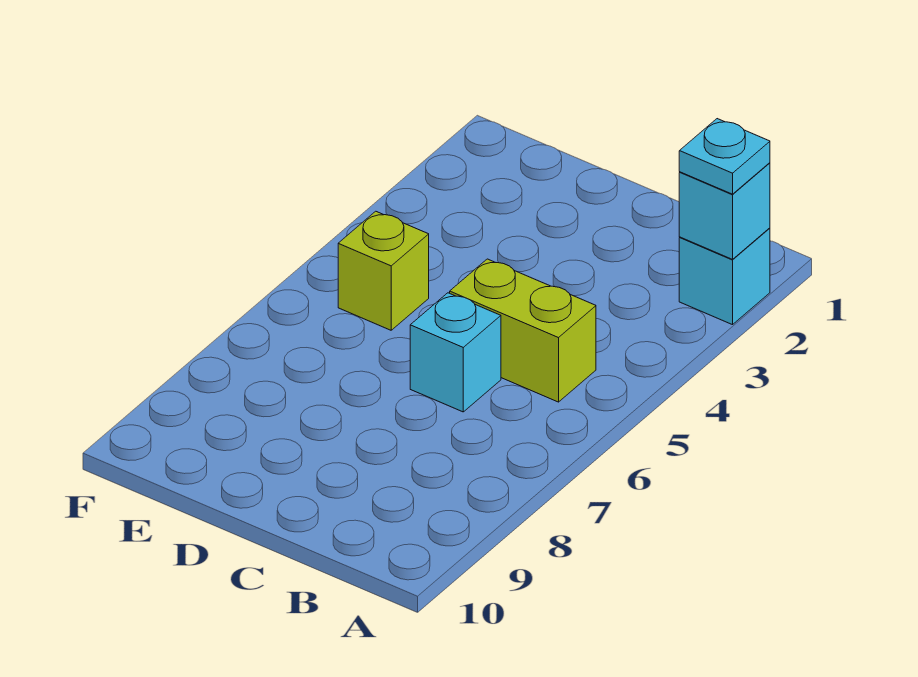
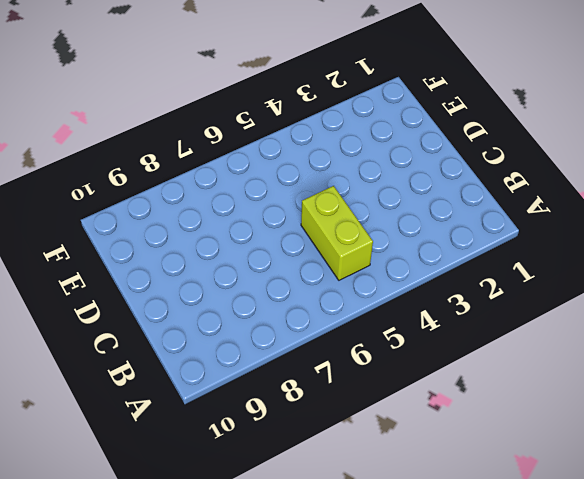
none -> cyan brick A2 level 1
none -> cyan brick C6 level 1

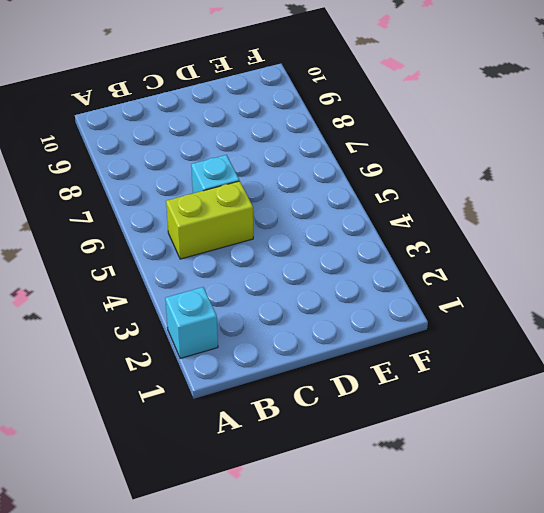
none -> lime brick E5 level 1
none -> cyan brick A2 level 2

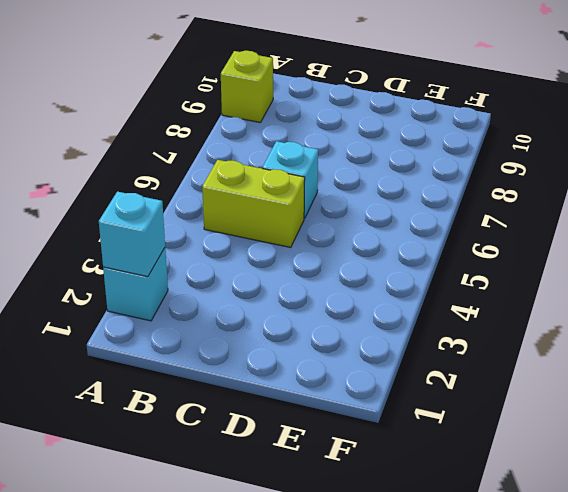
lime brick A9 level 1 -> lime brick E5 level 1
none -> cyan plate A2 level 3

